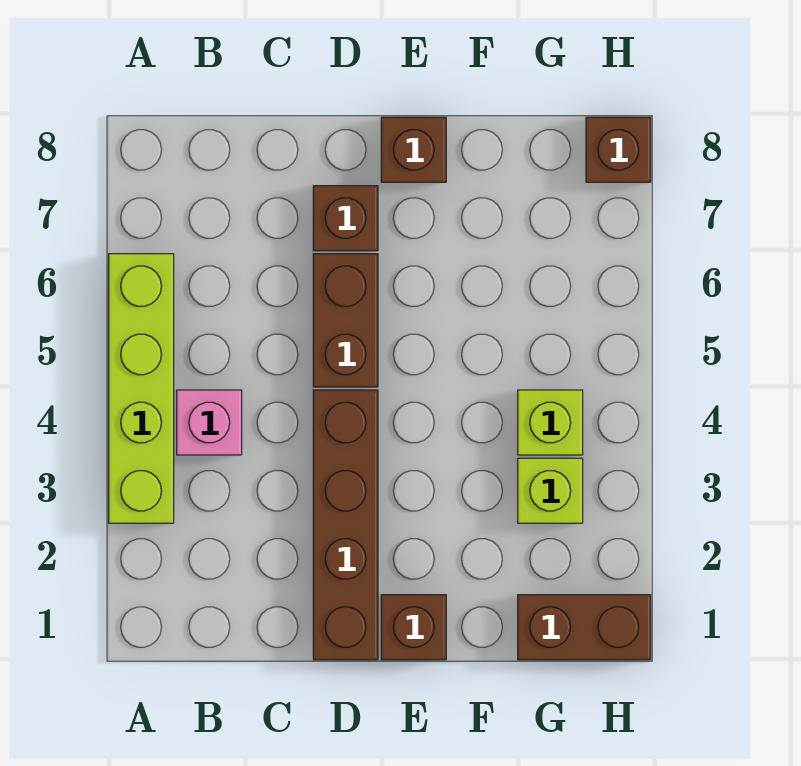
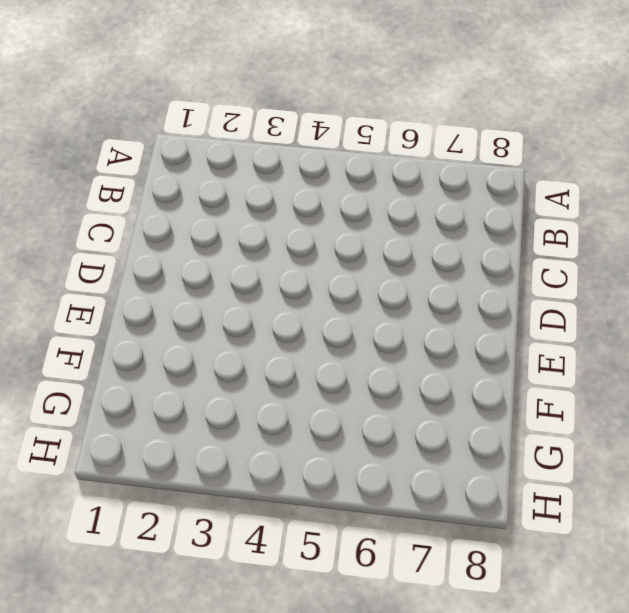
none -> lime brick A3:A6 level 1
none -> pink brick B4 level 1

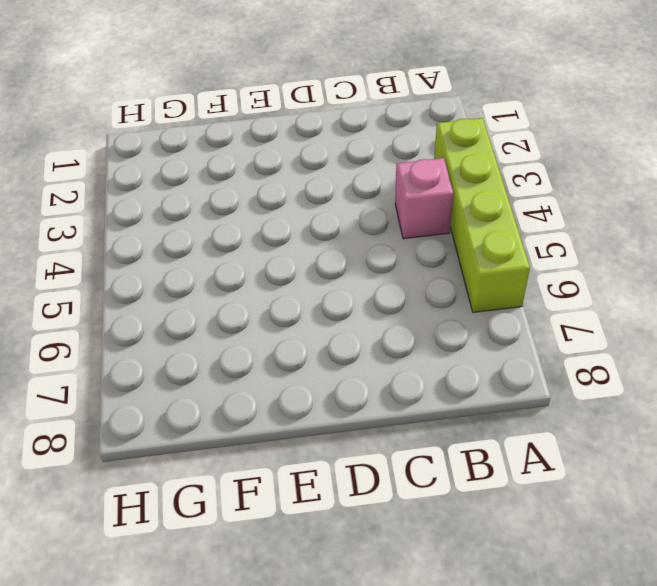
none -> brown brick D1:D4 level 1
none -> brown brick D5:D6 level 1

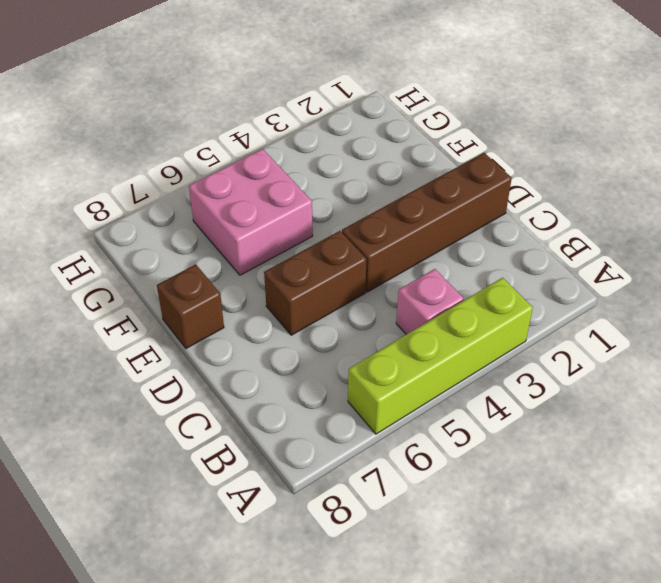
pink brick F5:G6 level 1 -> none
none -> brown brick D7 level 1
none -> brown brick E1 level 1

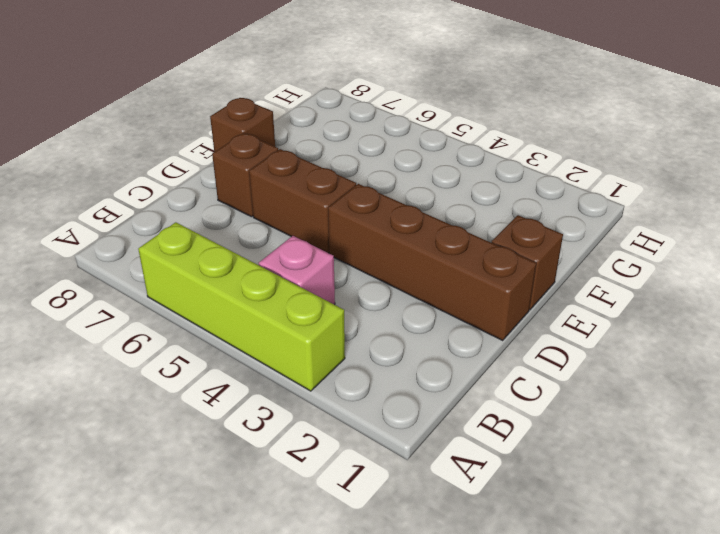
none -> brown brick G1:H1 level 1
none -> lime brick G3 level 1

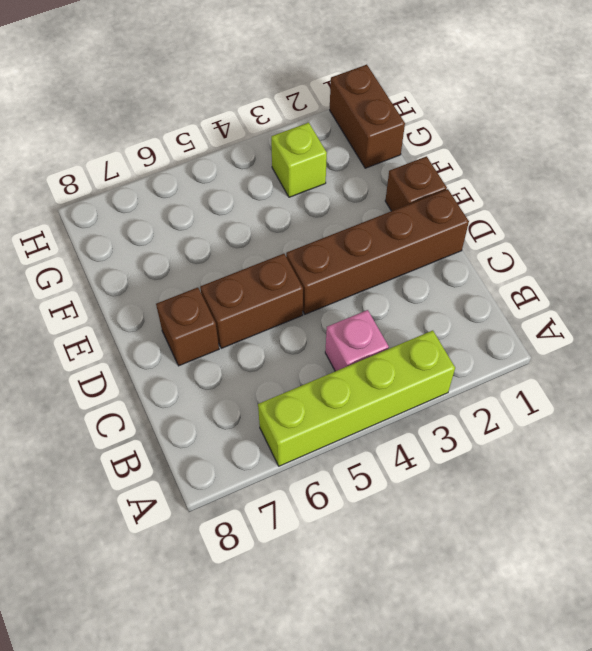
none -> brown brick E8 level 1
none -> lime brick G4 level 1

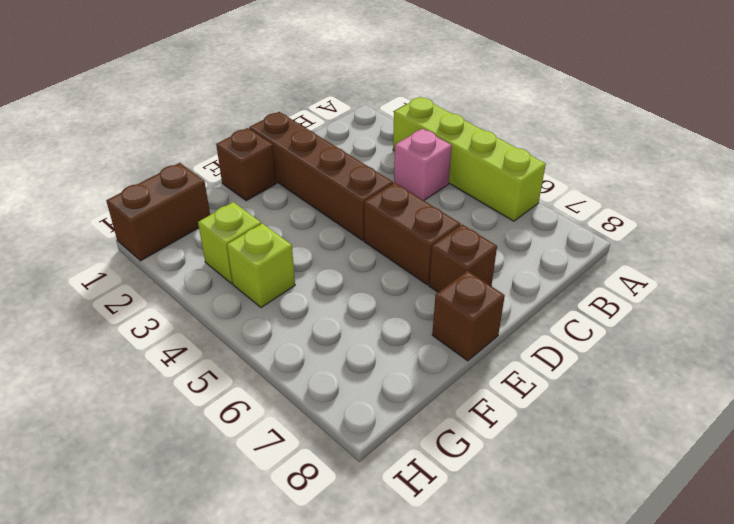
none -> brown brick H8 level 1

